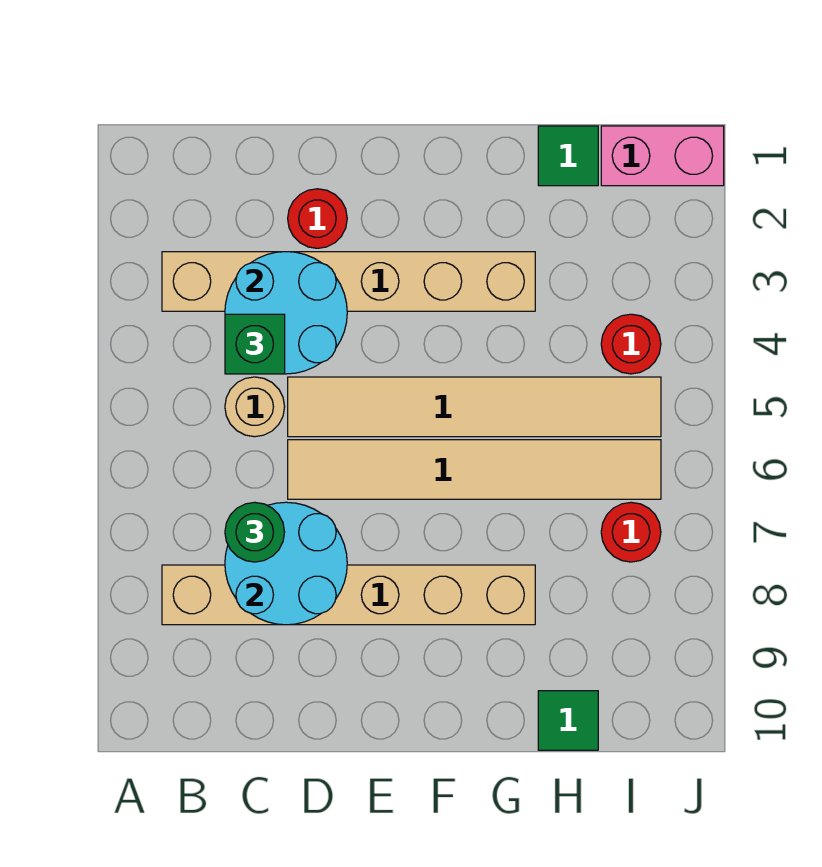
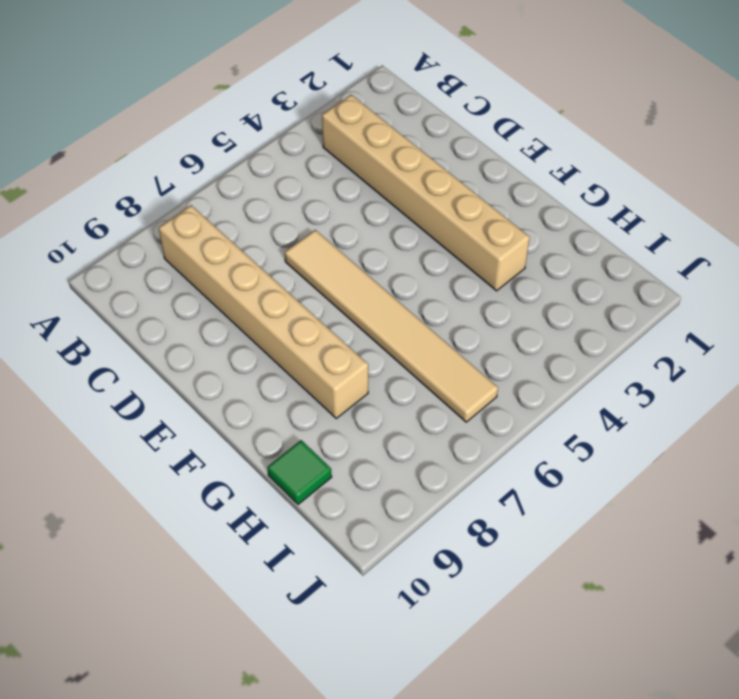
none -> tan round brick C5 level 1
none -> red round brick D2 level 1
none -> tan tile D5:I5 level 1

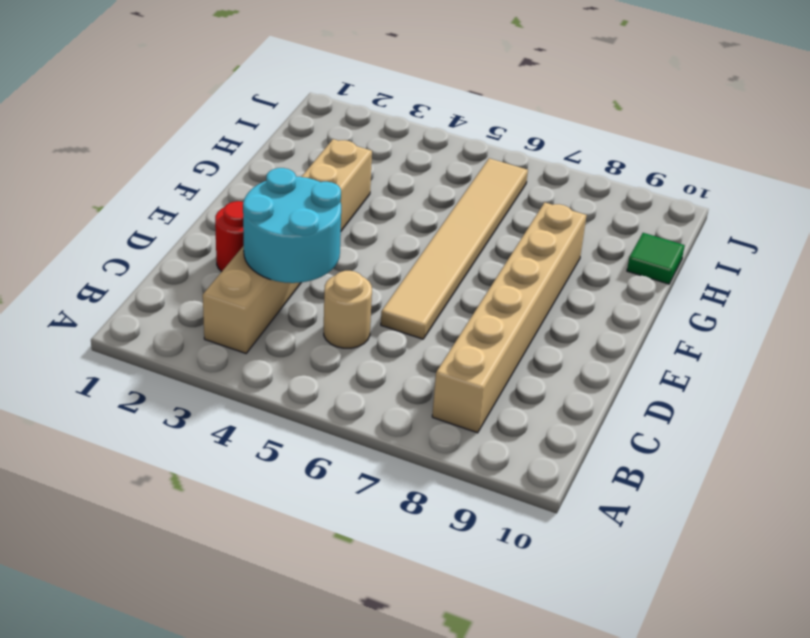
none -> tan tile D5:I5 level 1
none -> green tile H1 level 1
none -> pink brick I1:J1 level 1

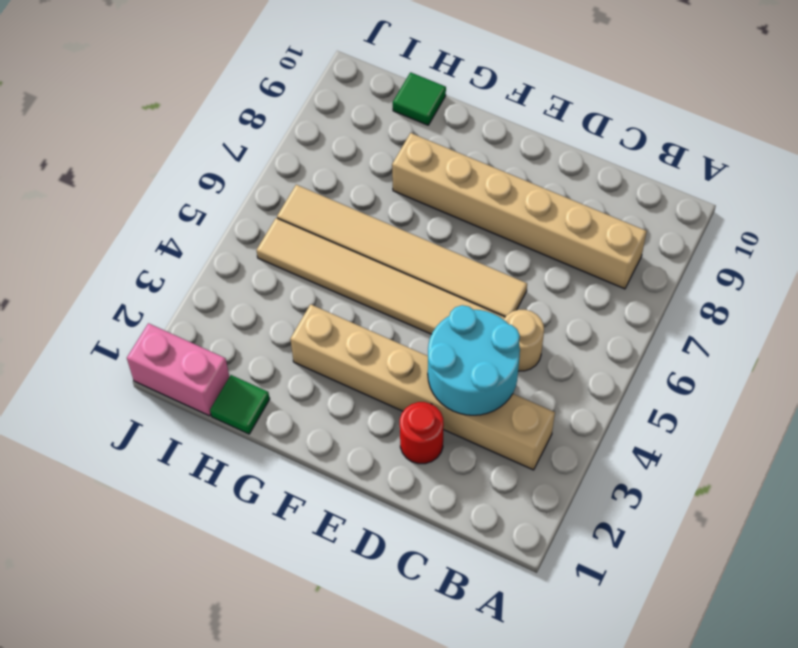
none -> red round brick I4 level 1
none -> red round brick I7 level 1
none -> cyan round brick C7:D8 level 2

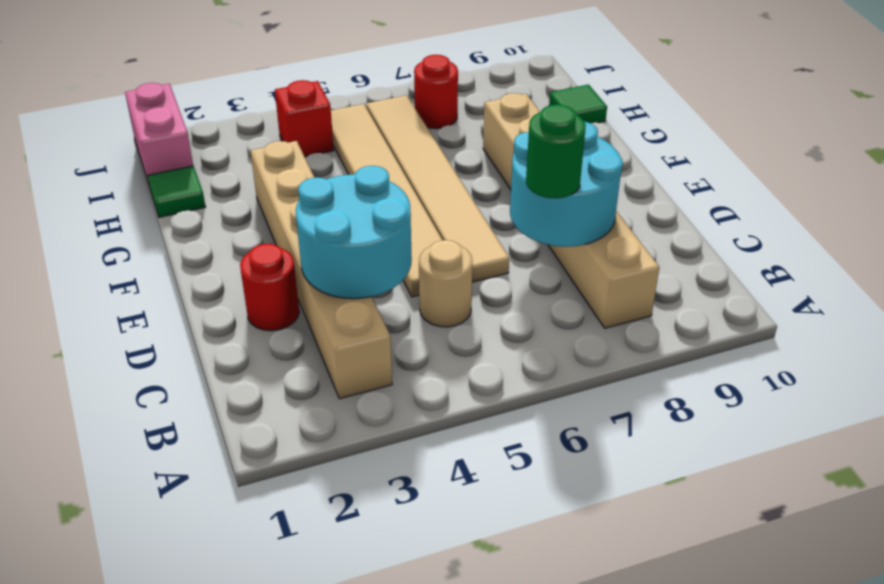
red brick I4 level 1 -> red round brick I4 level 1
none -> green brick C4 level 3

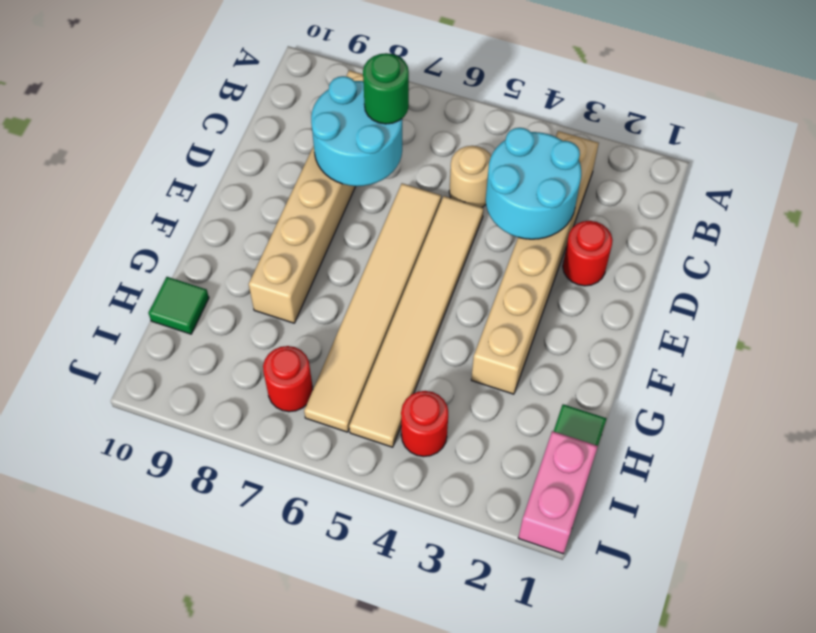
none -> green brick C4 level 3

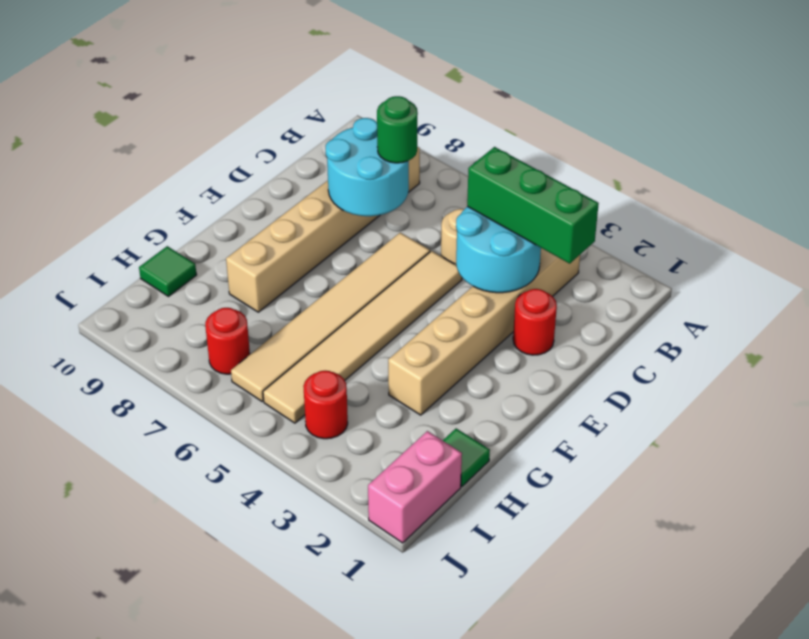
green brick C2:C4 level 3 -> green brick C4 level 3

